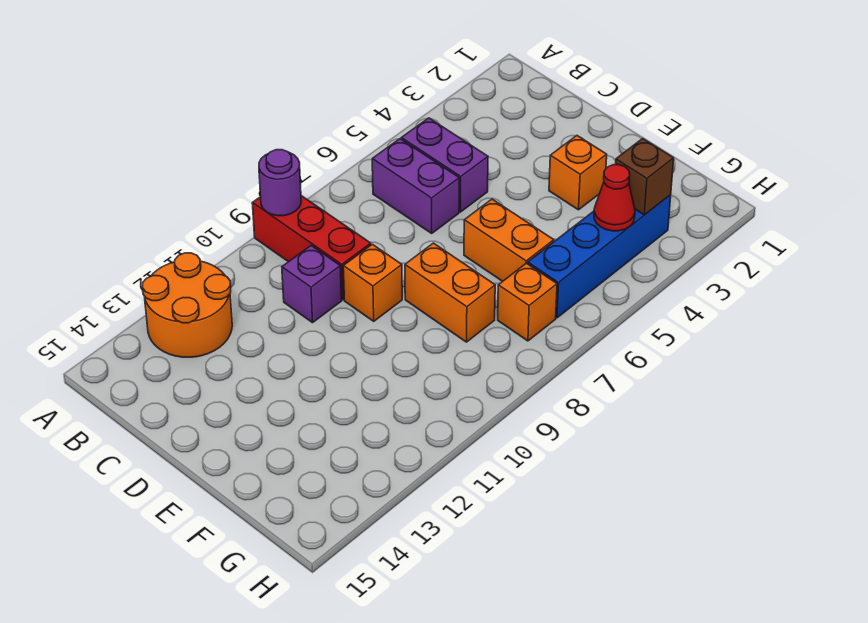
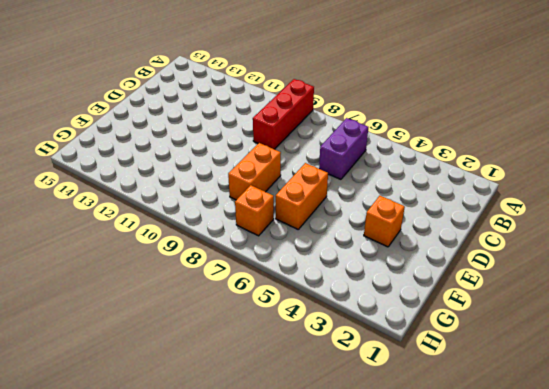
none -> orange round brick A12:B13 level 1
none -> purple brick B5:C5 level 1
none -> purple brick C10 level 1

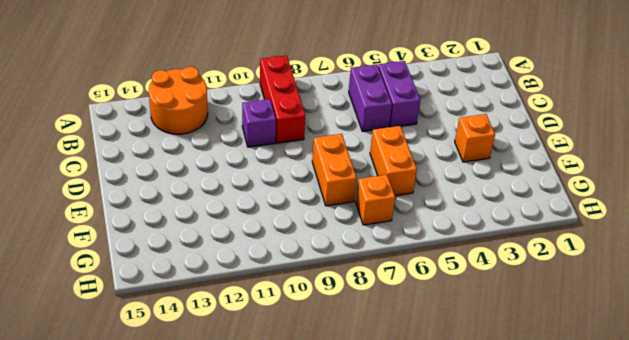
none -> orange brick D9 level 1
none -> blue brick G3:G6 level 1
none -> purple round brick A9 level 2

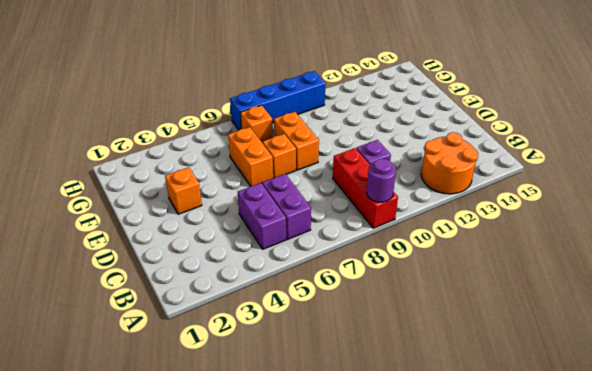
orange brick E7 level 1 -> orange brick D9 level 1
blue brick H7:H10 level 1 -> blue brick G3:G6 level 1
none -> brown brick G3 level 2
none -> red cone G4 level 2

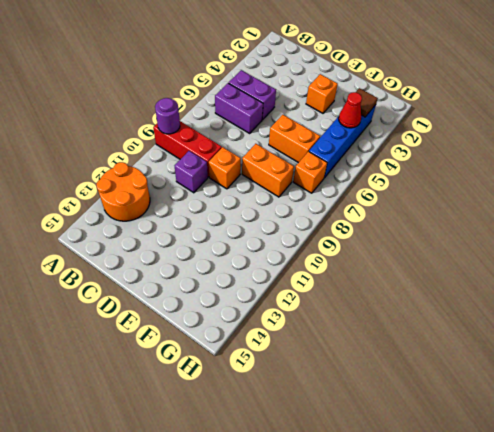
brown tile G3 level 2 -> brown brick G3 level 2

